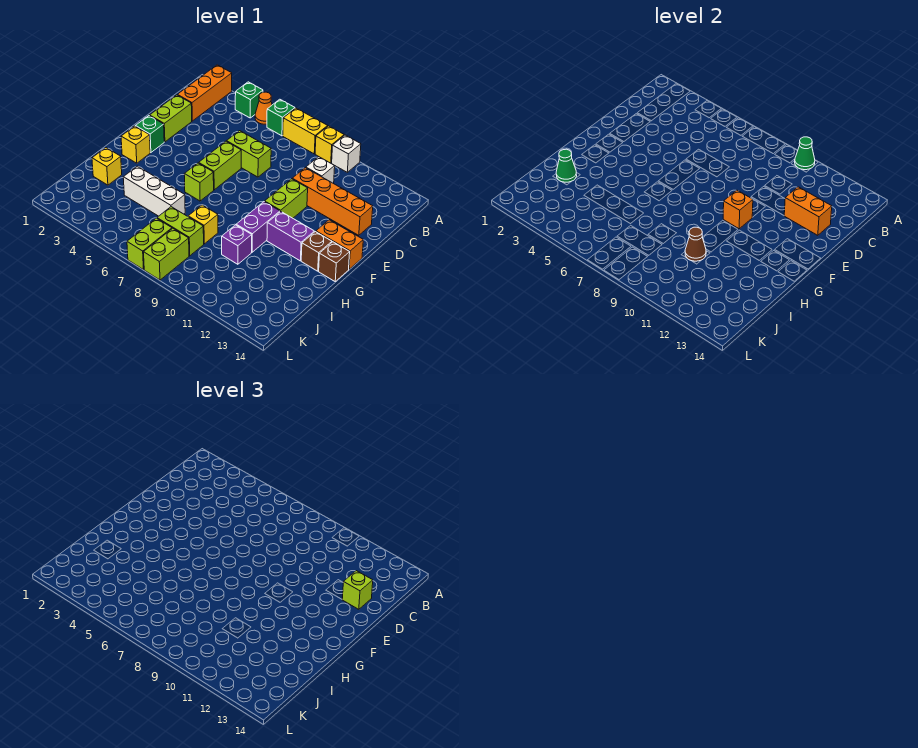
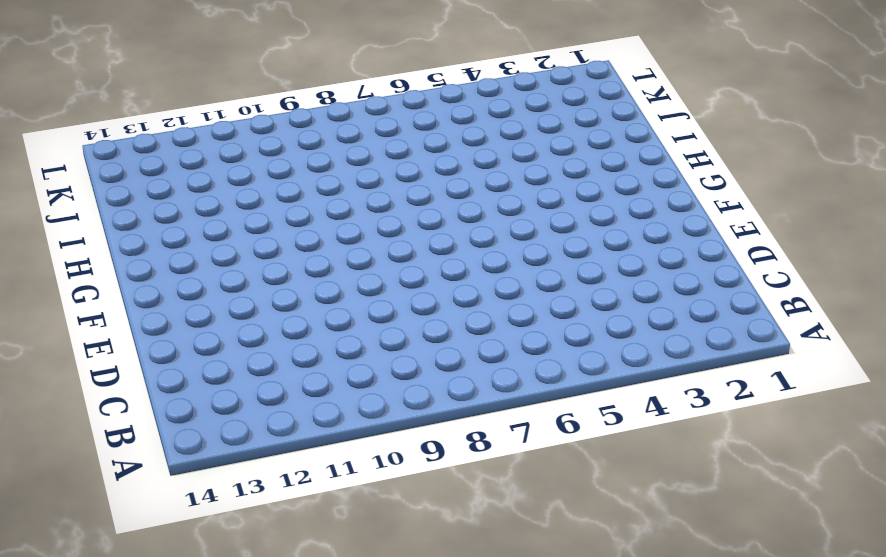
none -> orange brick A2:C2 level 1
none -> green brick A4 level 1
none -> orange cone A5 level 1
none -> green brick A6 level 1

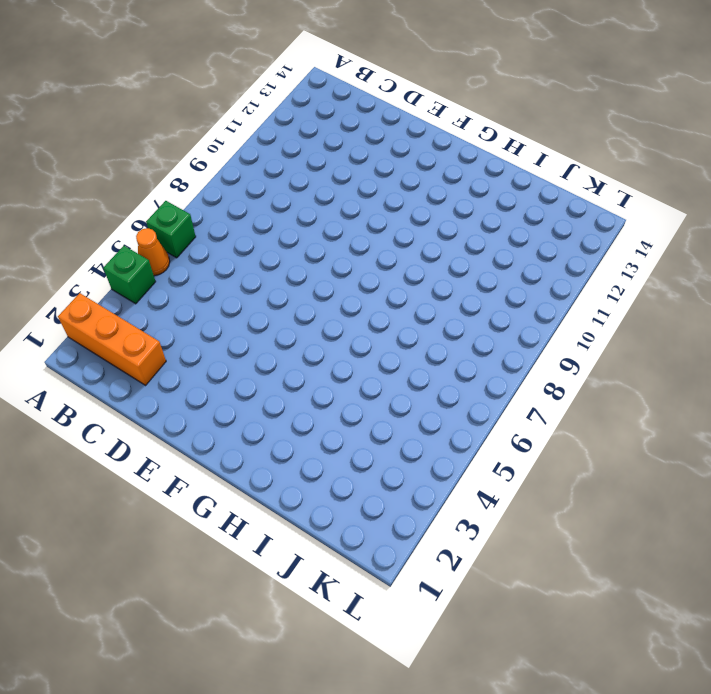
none -> yellow brick A7:A8 level 1
none -> yellow brick A9 level 1
none -> white brick A10 level 1
none -> white brick C10 level 1

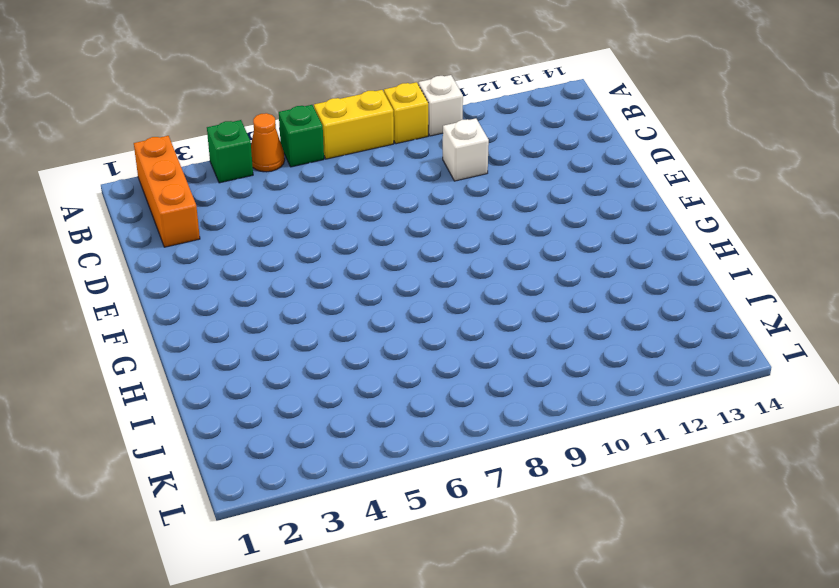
none -> lime brick D2:E2 level 1
none -> lime brick D6:D7 level 1
none -> orange brick D10:D13 level 1
none -> lime brick E6:F6 level 1

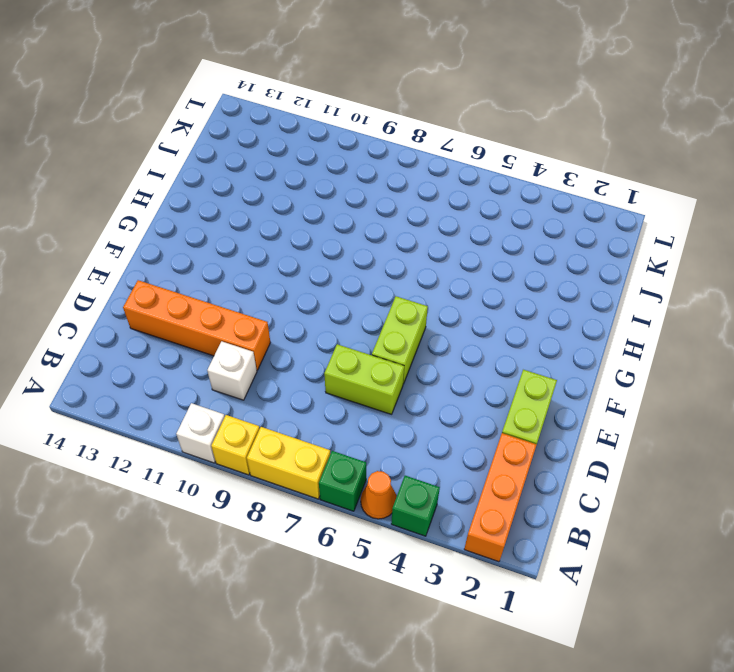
none -> lime brick E10:F10 level 1
none -> green brick F2 level 1
none -> orange brick F13:F14 level 1
none -> yellow brick G2 level 1

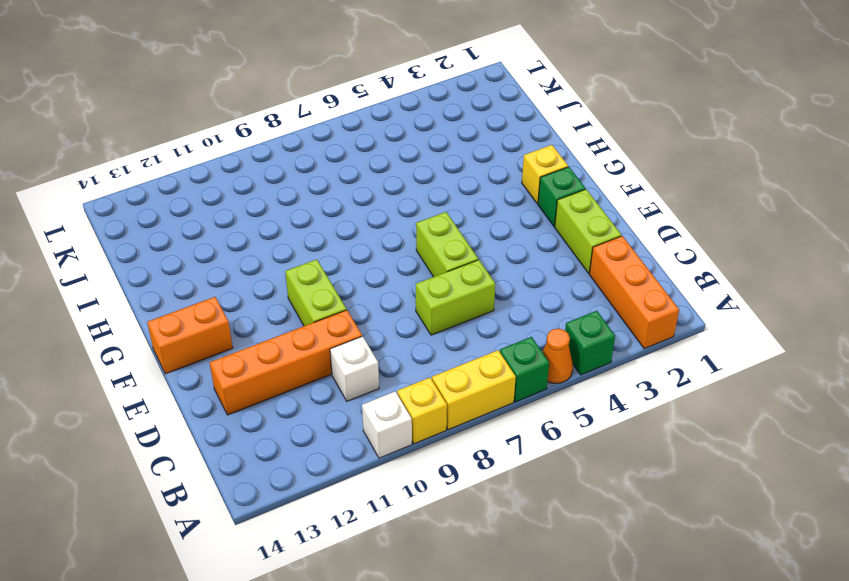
none -> lime brick G6 level 1
none -> purple brick G10:H10 level 1
none -> purple brick G11:G12 level 1
none -> brown brick G13 level 1

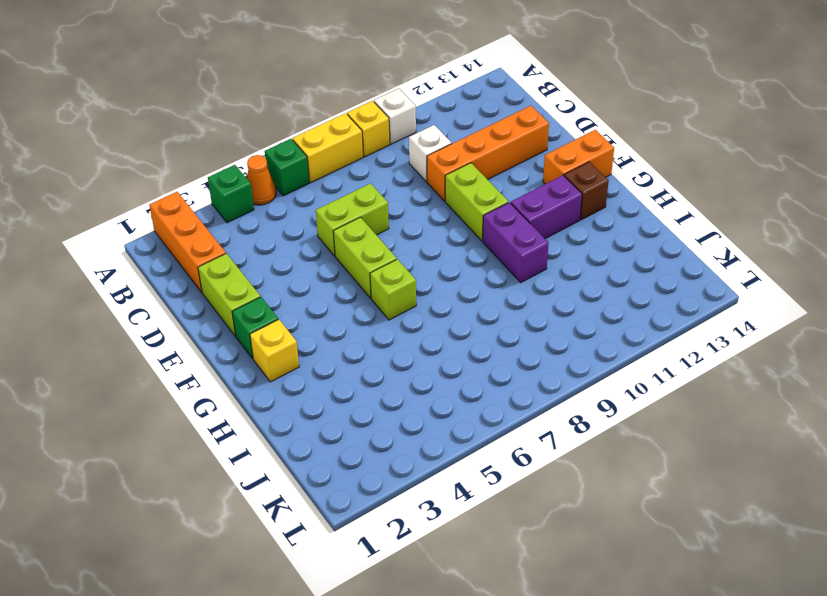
none -> brown brick G14 level 1
none -> yellow brick I2 level 1
none -> white brick I4:I6 level 1
none -> yellow brick I8 level 1

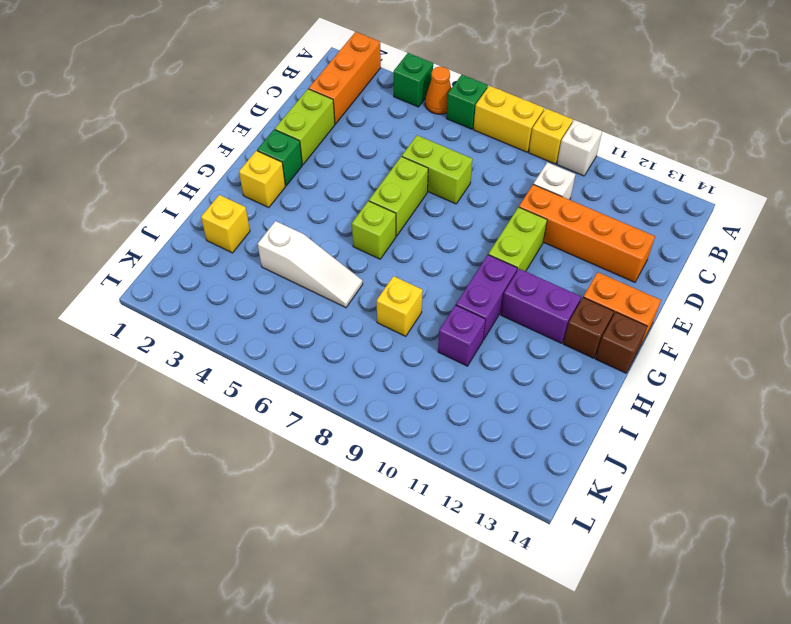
white slope I4:I6 level 1 top 4 -> white brick I4:I6 level 1
none -> lime brick J7:J8 level 1
none -> lime brick K7:L7 level 1
none -> lime brick K8:L8 level 1
none -> green cone A10 level 2

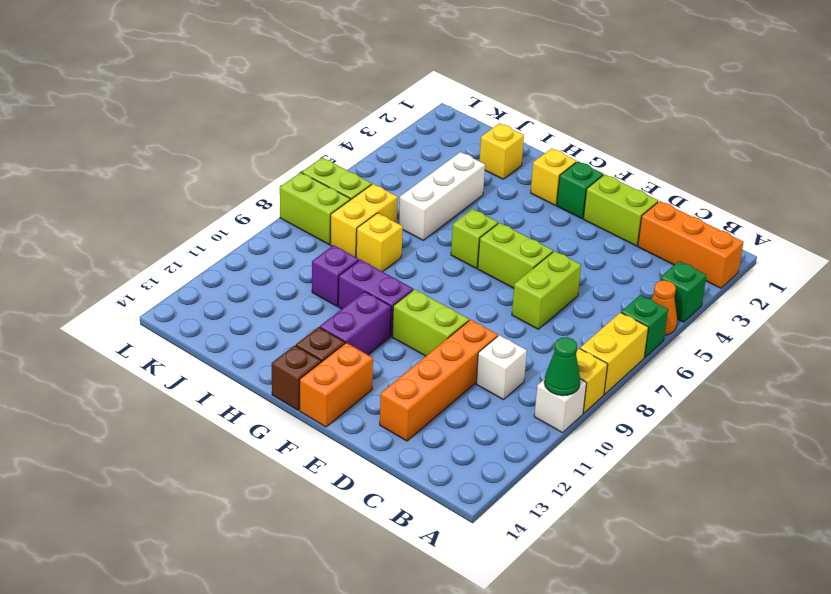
yellow brick J7:J8 level 1 -> lime brick J7:J8 level 1
none -> orange brick D12:D13 level 2
none -> orange brick F10 level 2
none -> green cone I2 level 2
none -> brown cone I10 level 2

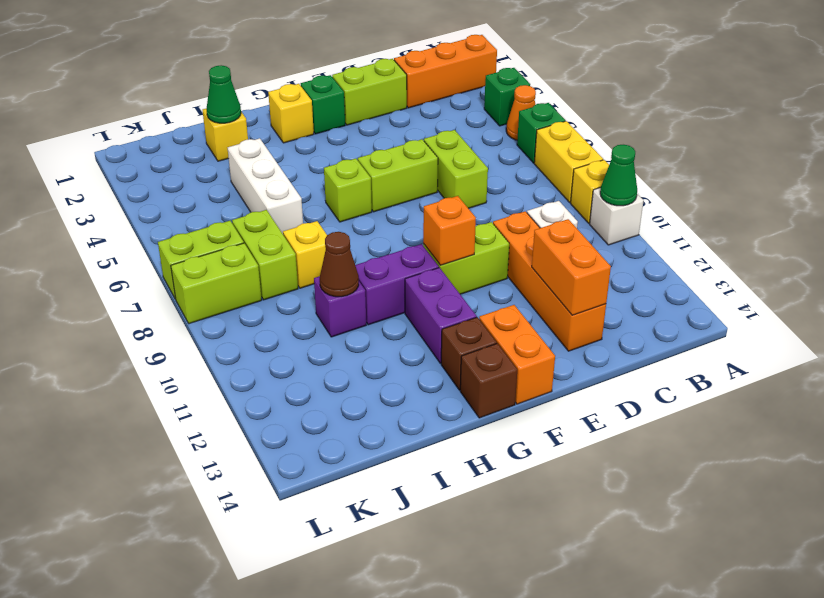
none -> lime brick D13 level 3

